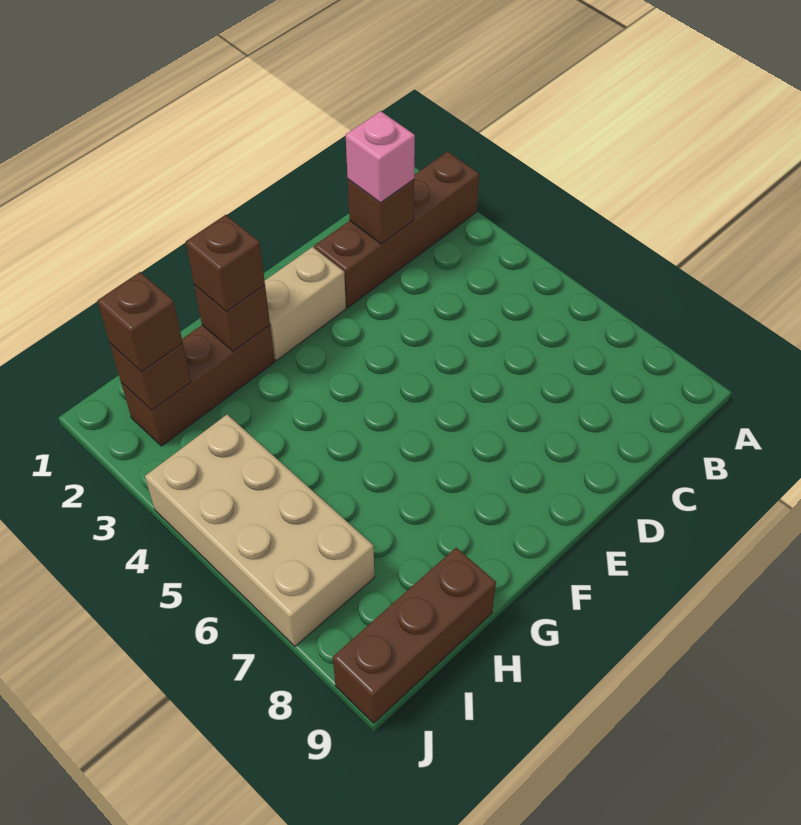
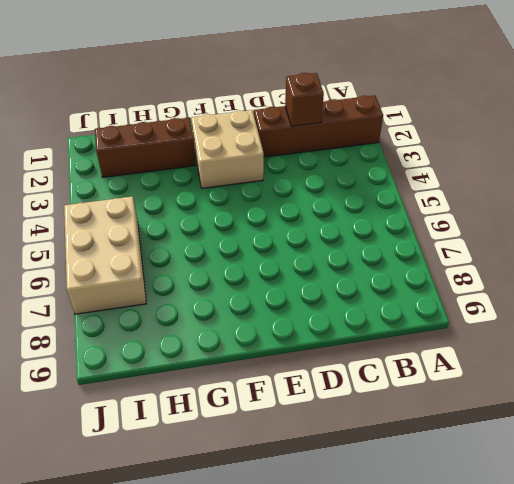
tan brick E2:F3 level 1 -> tan brick E2:F2 level 1
tan brick I5:J7 level 1 -> tan brick I4:J7 level 1
none -> brown brick H9:J9 level 1
none -> brown brick G2 level 2

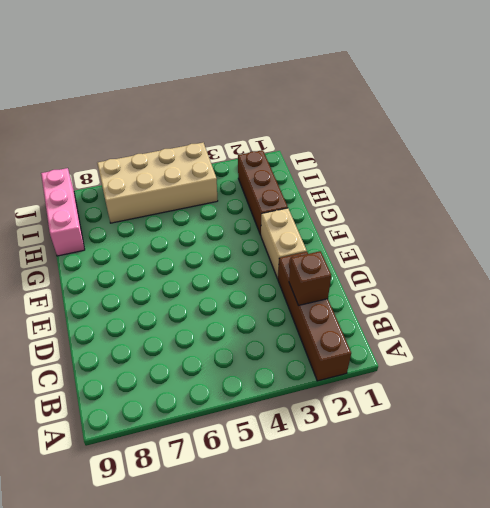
pink brick H9:J9 level 1 -> brown brick H9:J9 level 1
none -> brown brick G2 level 2
none -> brown brick I2 level 2

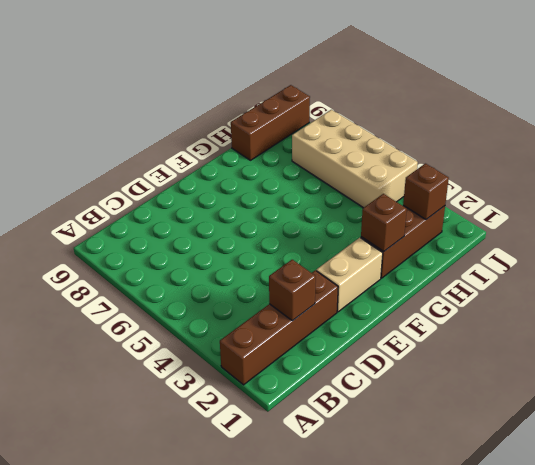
none -> pink brick C2 level 3
none -> brown brick G2 level 3

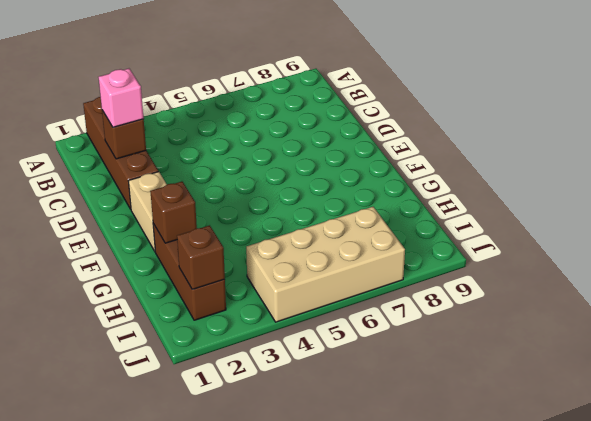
none -> brown brick H9:J9 level 1
none -> brown brick G2 level 3

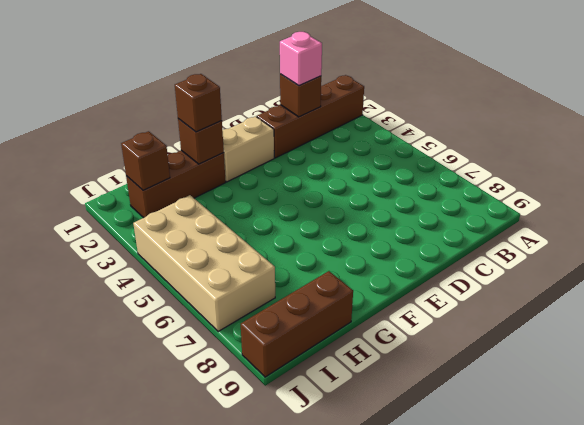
none -> brown brick I2 level 3

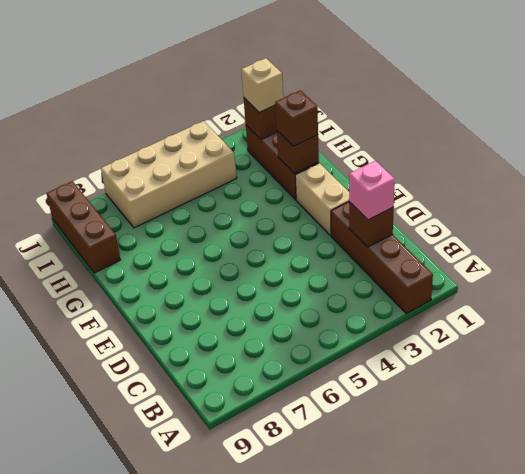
tan brick I2 level 3 -> brown brick I2 level 3

